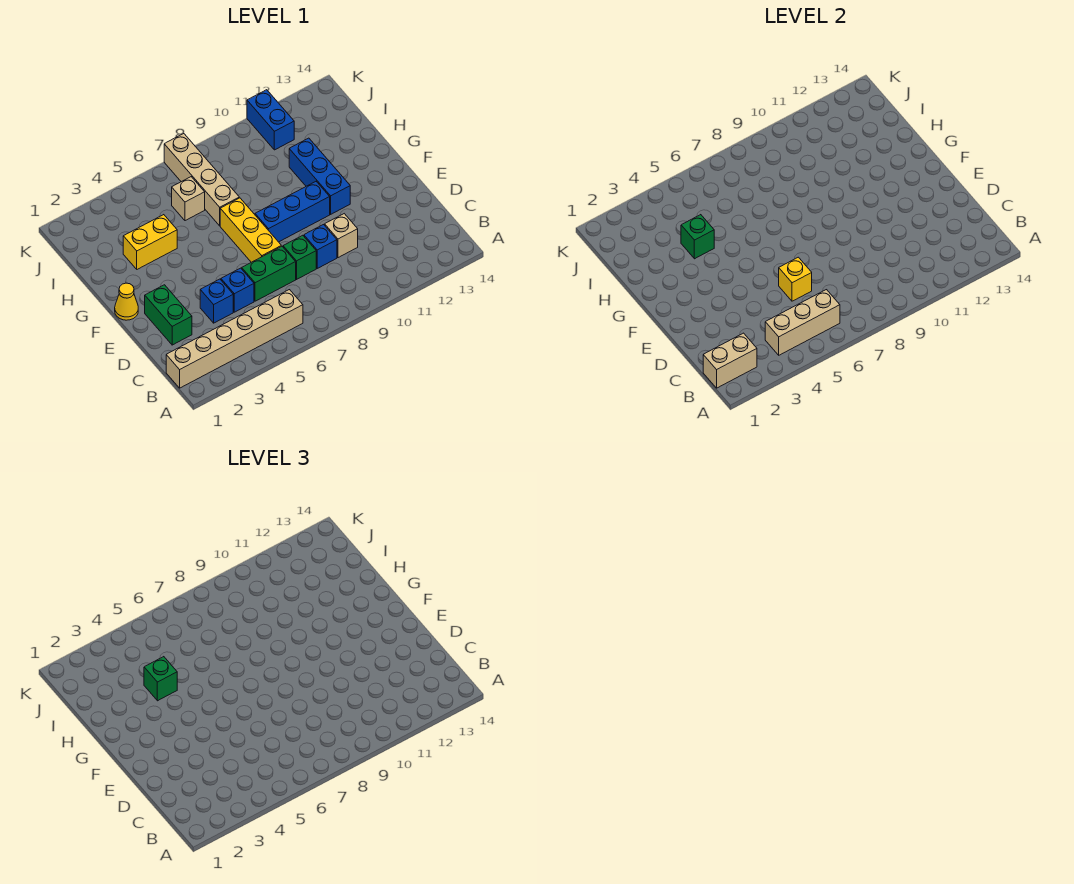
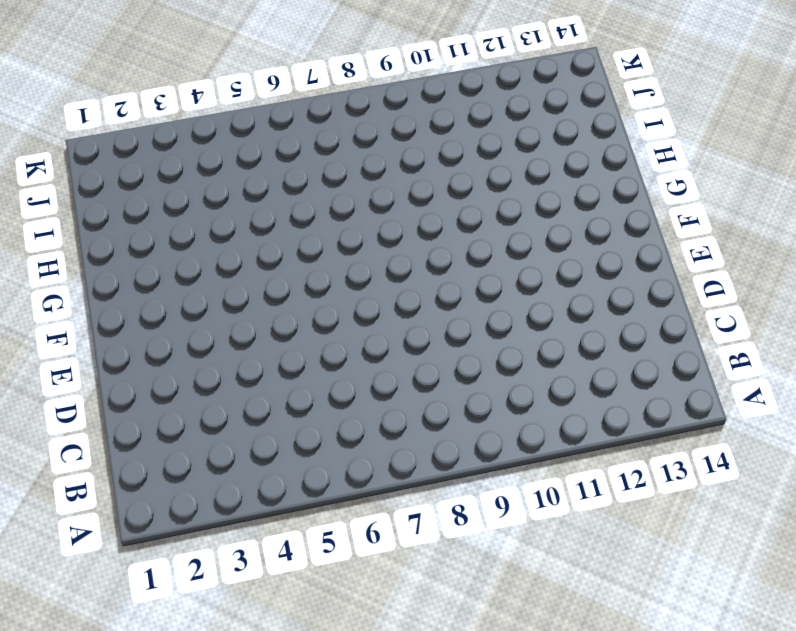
none -> tan brick B1:B6 level 1
none -> green brick D2:E2 level 1
none -> blue brick D4 level 1

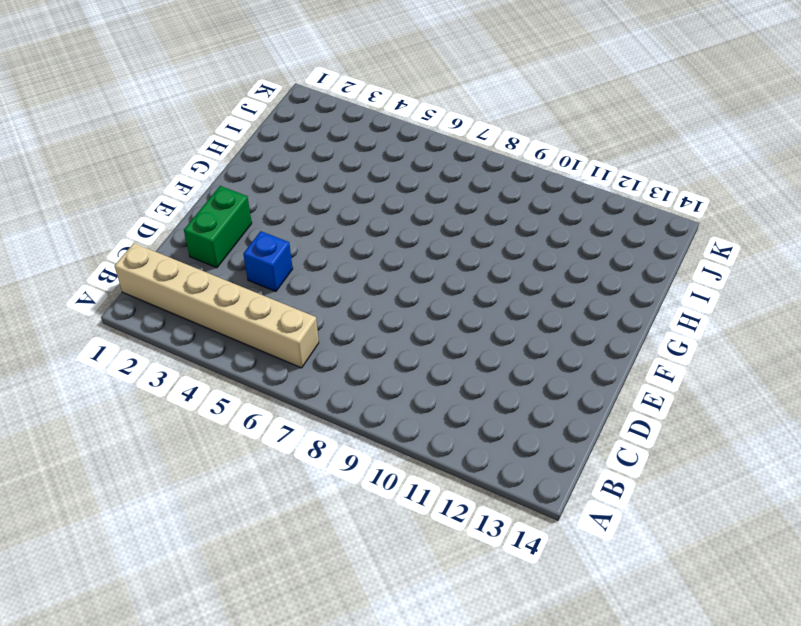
none -> blue brick D5 level 1
none -> green brick D6:D7 level 1
none -> green brick D8 level 1

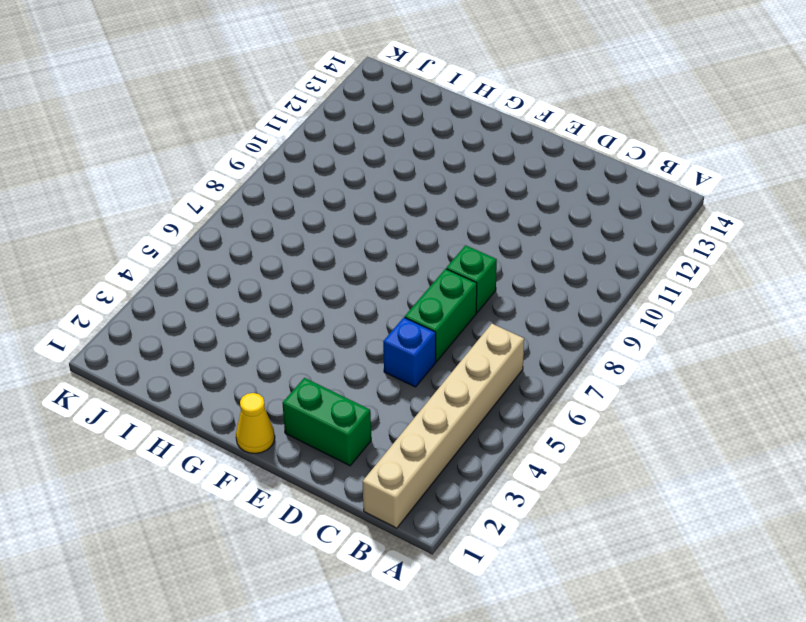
none -> blue brick D4 level 1
none -> blue brick D9 level 1
none -> tan brick D10 level 1

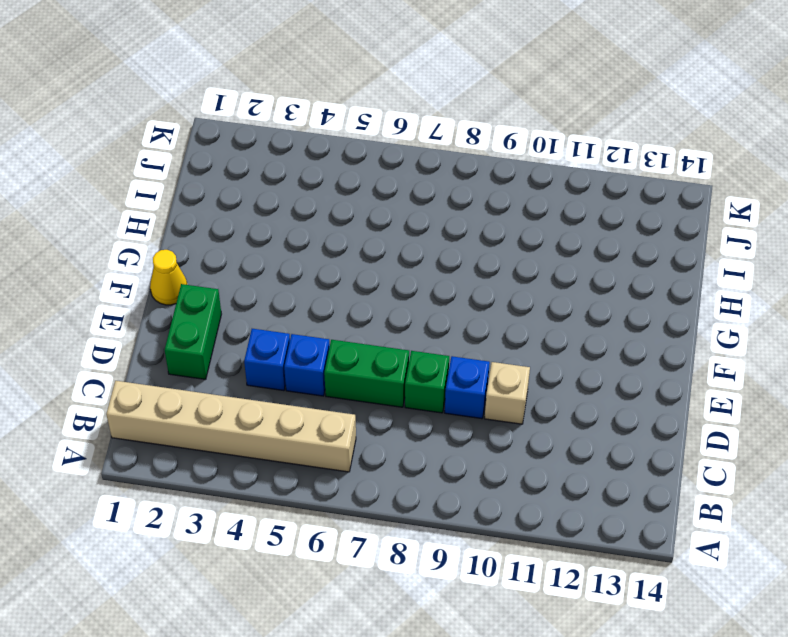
none -> yellow brick E7:G7 level 1
none -> blue brick F8:F10 level 1
none -> blue brick F11:H11 level 1

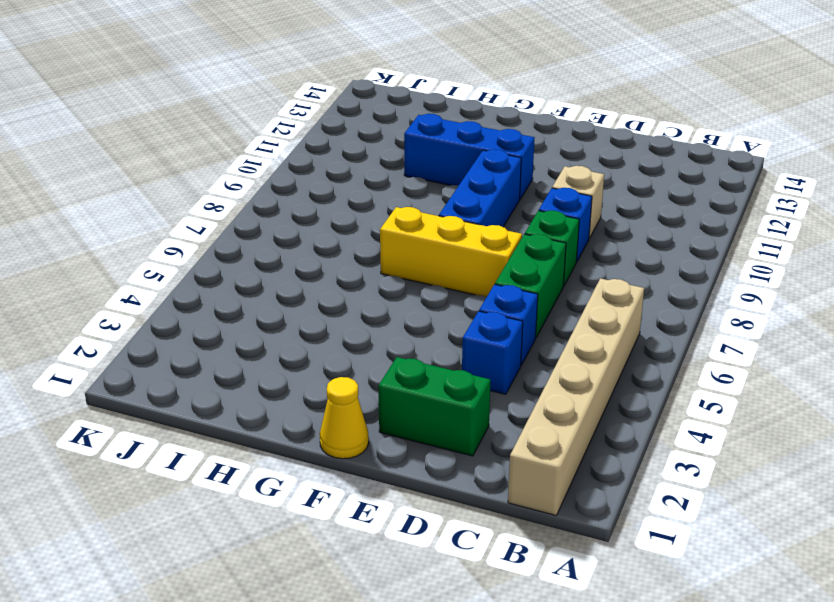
none -> yellow brick H3:H4 level 1
none -> tan brick H7:K7 level 1
none -> tan brick I6 level 1

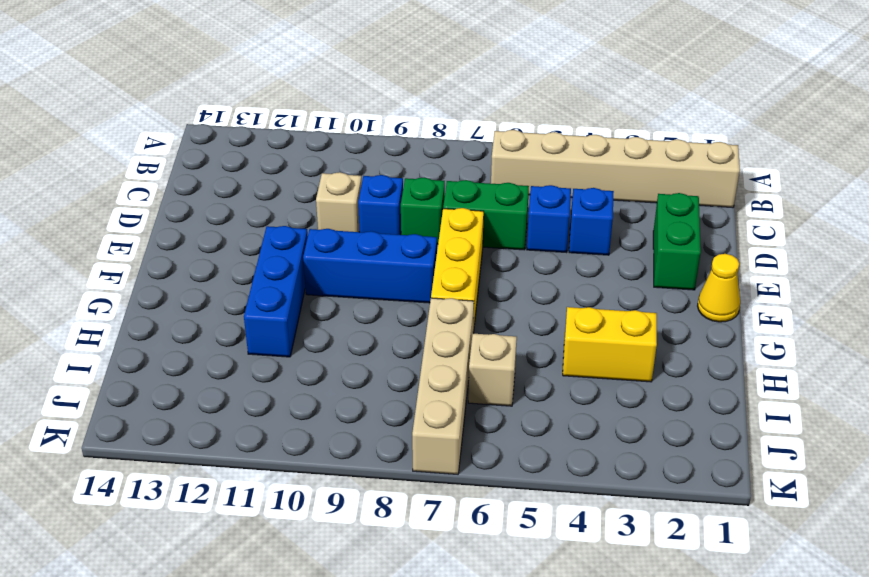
none -> blue brick J11:K11 level 1
none -> tan brick B1:B2 level 2
none -> tan brick B4:B6 level 2

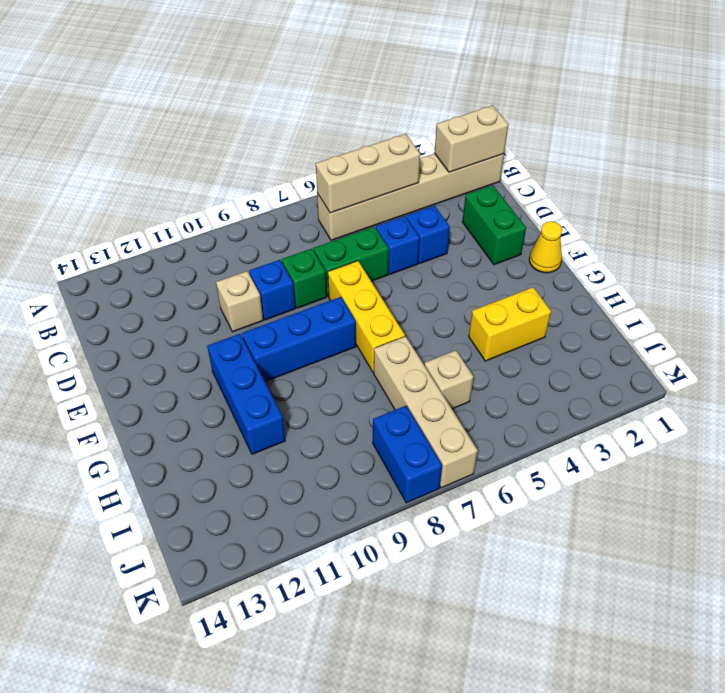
blue brick J8:K8 level 1 -> blue brick J11:K11 level 1
none -> yellow brick D6 level 2
none -> green brick H4 level 2
none -> green brick H4 level 3

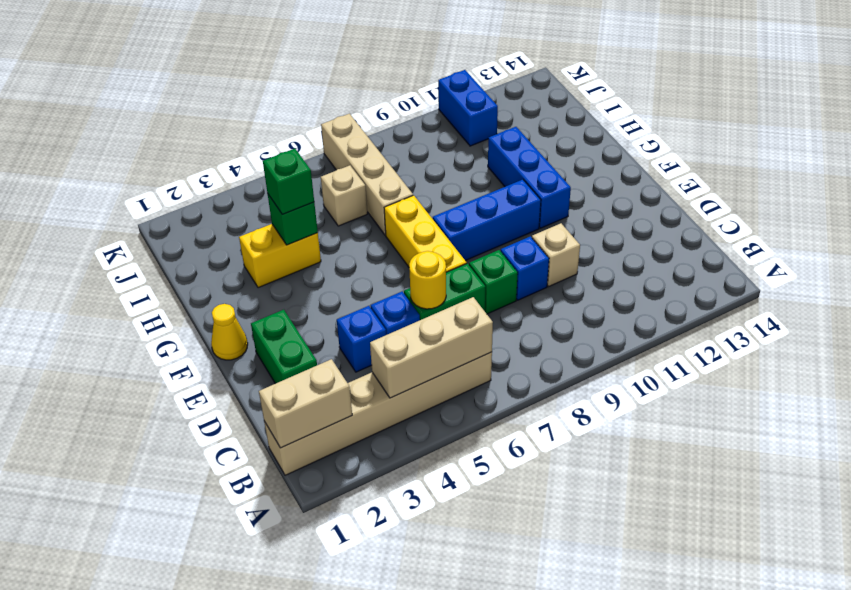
yellow round brick D6 level 2 -> yellow brick D6 level 2

